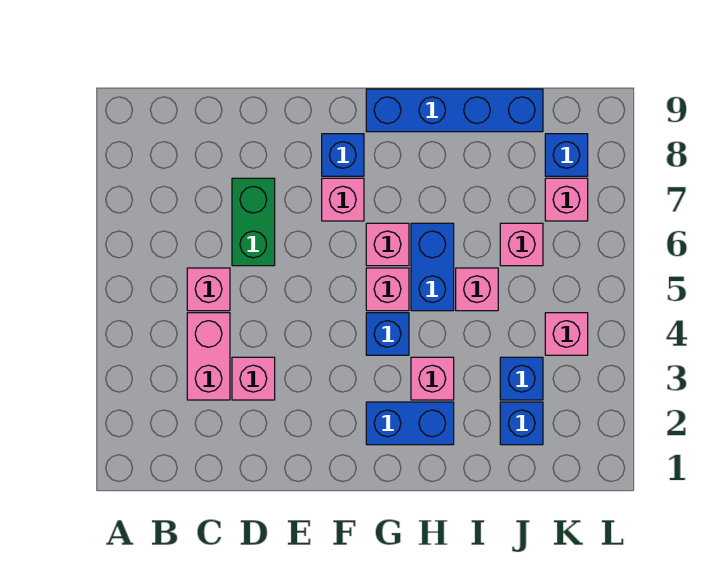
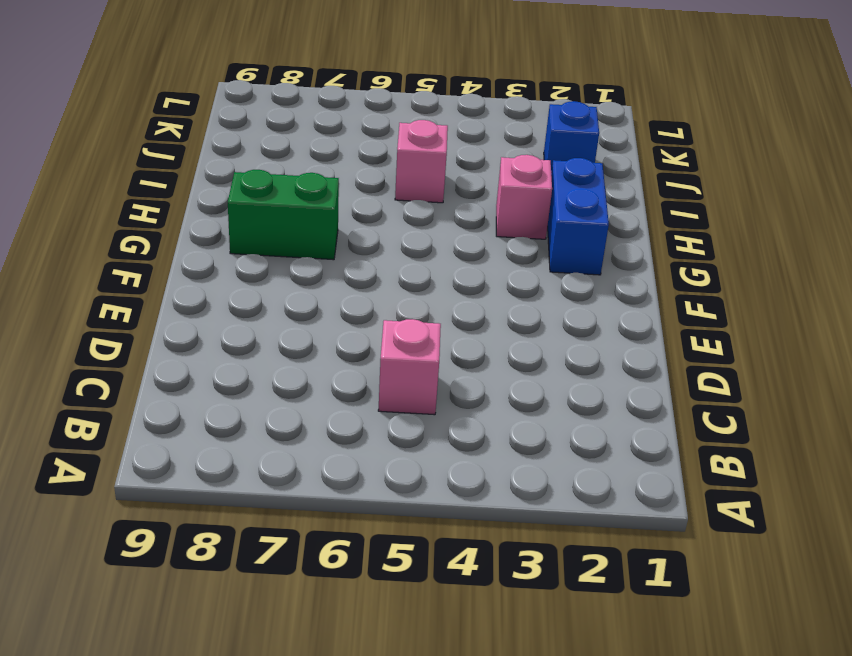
green brick G7:G8 level 1 -> green brick D6:D7 level 1
none -> pink brick C3:C4 level 1
none -> pink brick D3 level 1
none -> pink brick F7 level 1

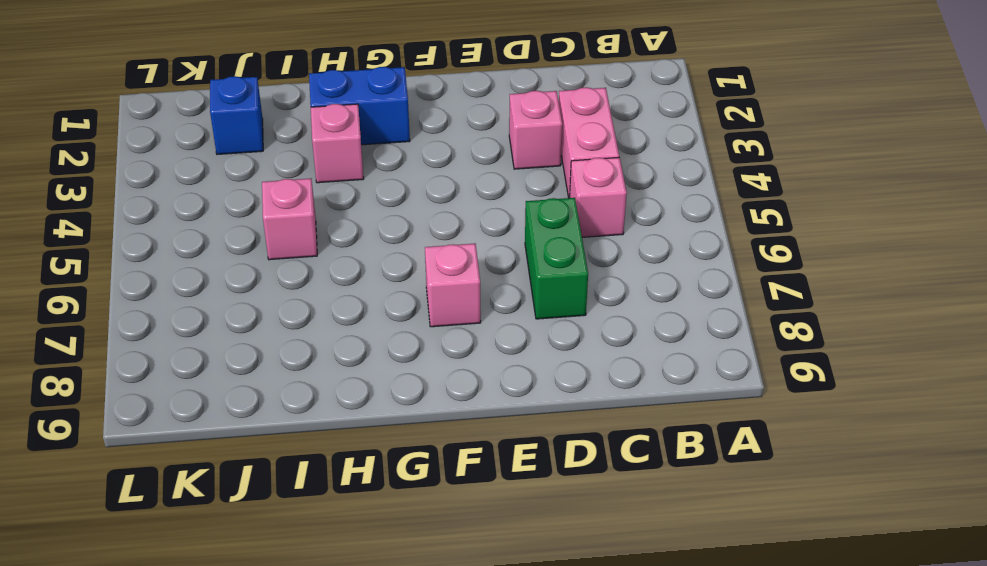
none -> blue brick F8 level 1
none -> blue brick G4 level 1
none -> pink brick G5 level 1

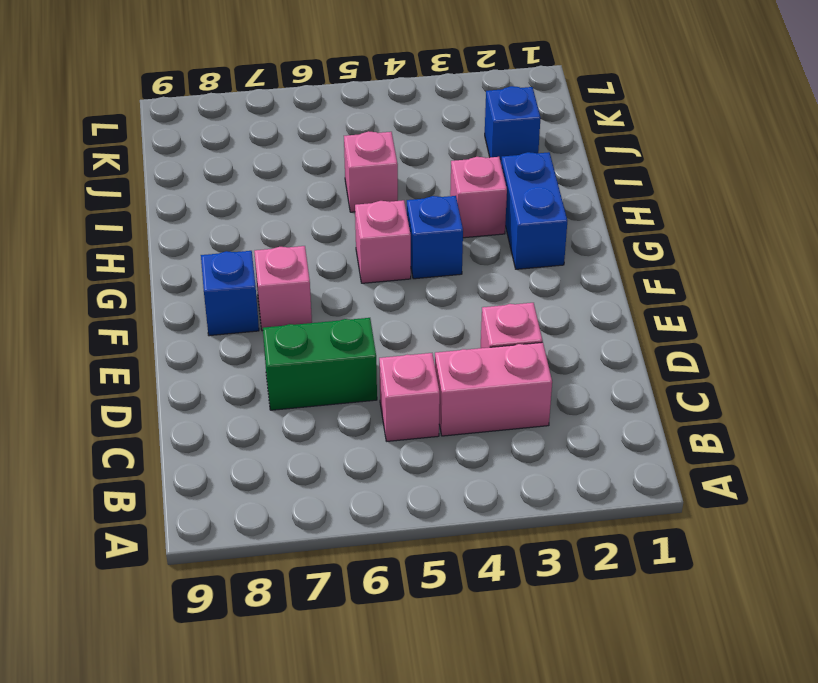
none -> pink brick G6 level 1
none -> blue brick G9:J9 level 1
none -> blue brick H5:H6 level 1

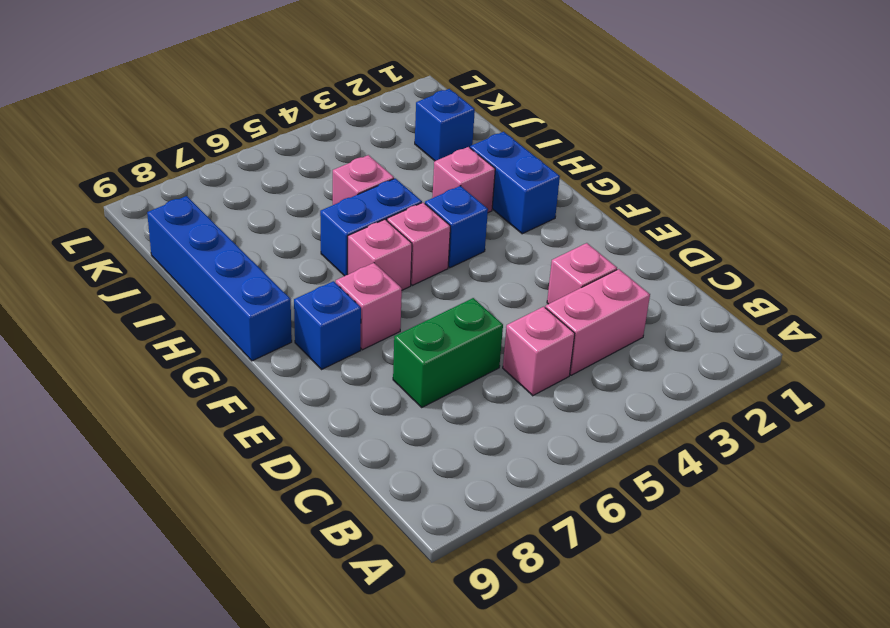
none -> blue brick J3 level 1
none -> pink brick J6 level 1
none -> pink brick K4 level 1

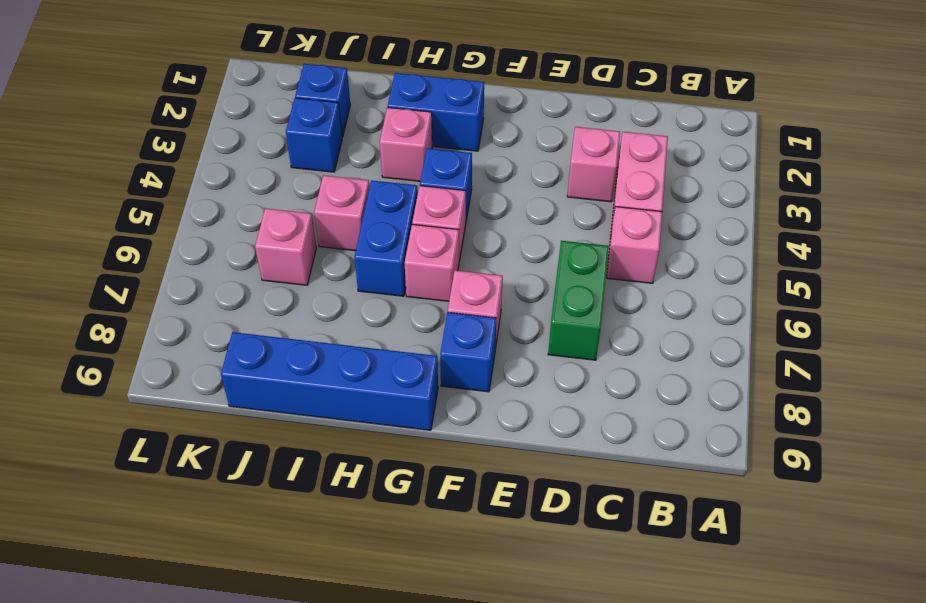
none -> pink brick K4 level 1
none -> pink brick K7 level 1
none -> blue brick K8 level 1

